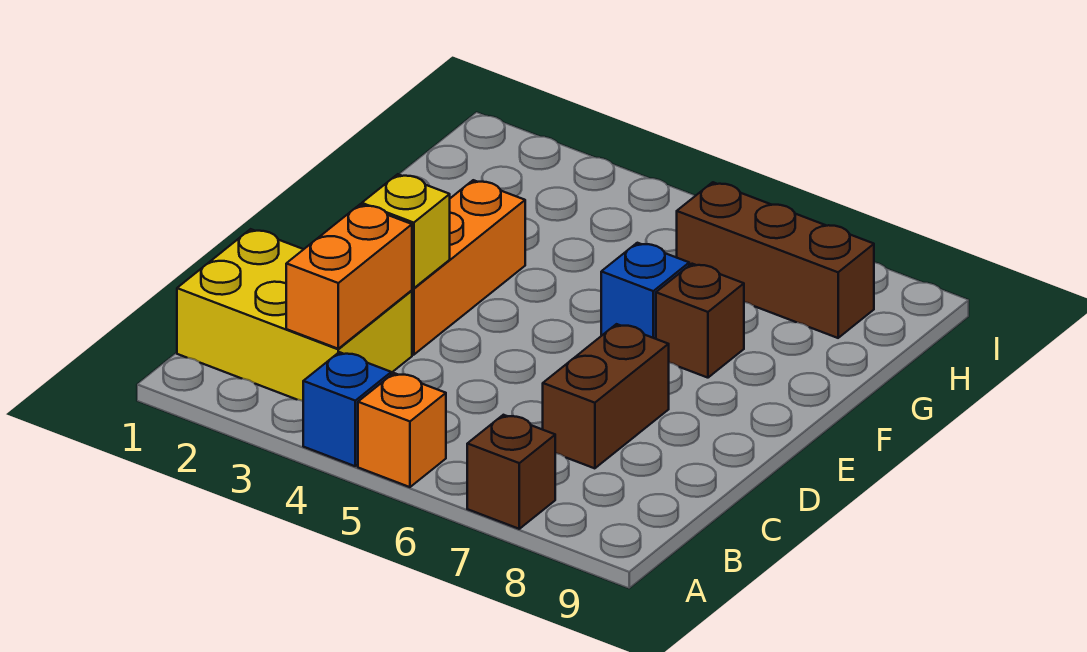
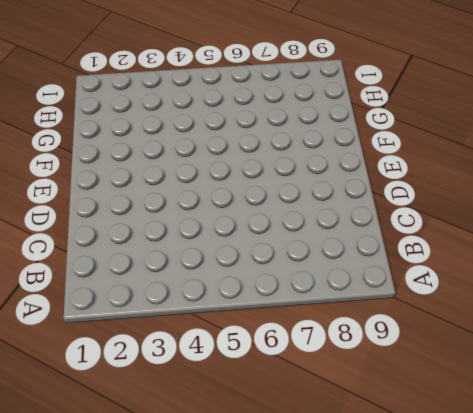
none -> blue brick A4 level 1
none -> orange brick A5 level 1

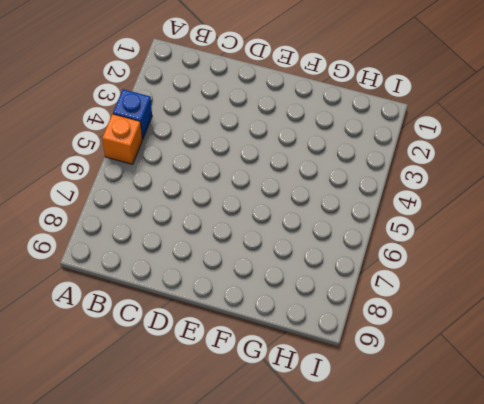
none -> brown brick A7 level 1
none -> yellow brick B1:C3 level 1

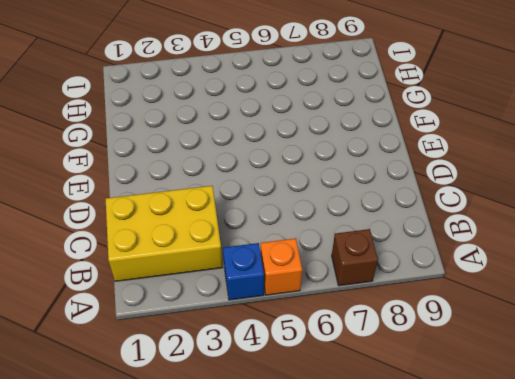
none -> brown brick C7:D7 level 1
none -> orange brick D3:F3 level 1

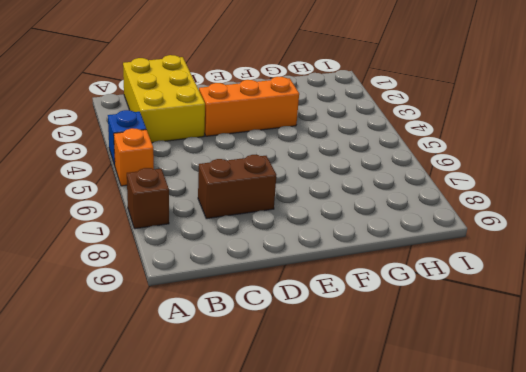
none -> blue brick F6 level 1
none -> brown brick F7 level 1

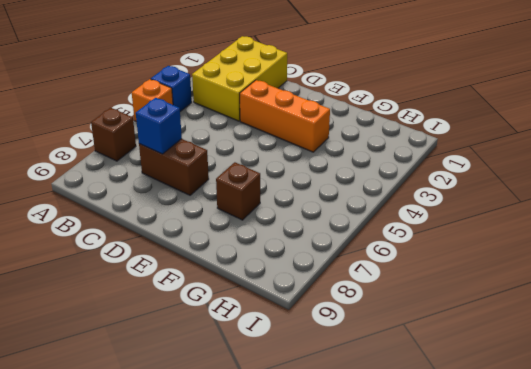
blue brick C7 level 2 -> blue brick F6 level 1
none -> brown brick H6:H8 level 1
none -> orange brick B3:C3 level 2

